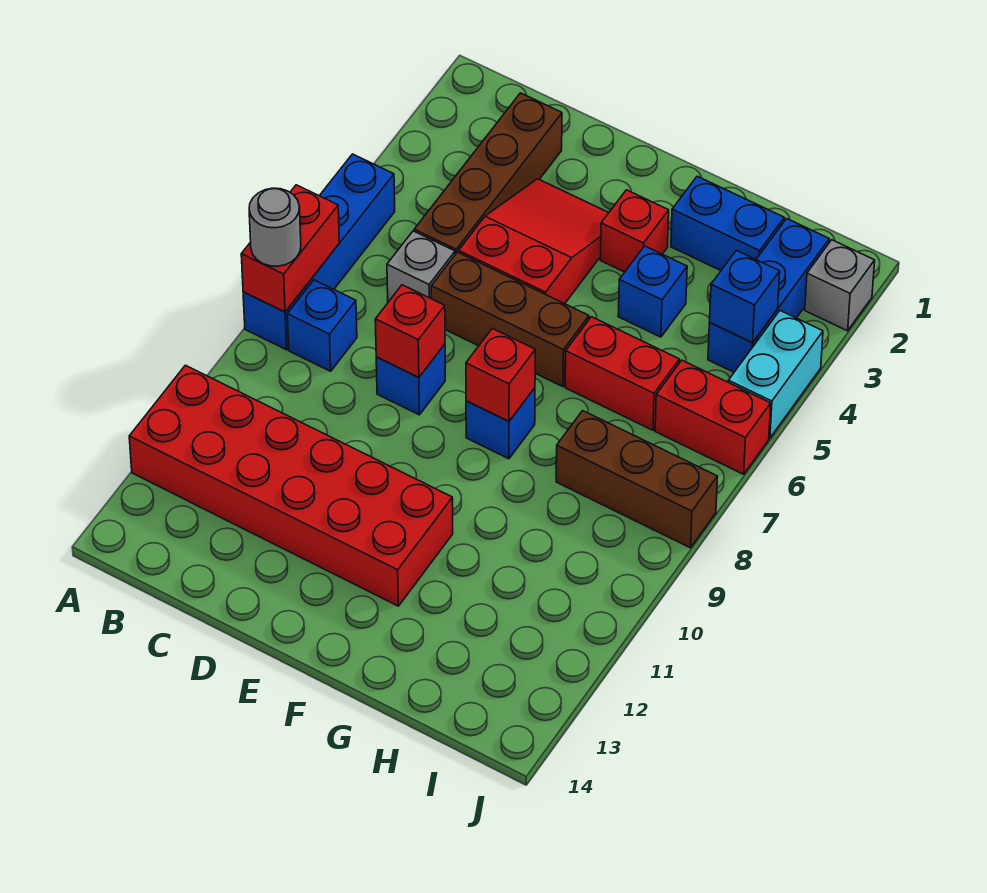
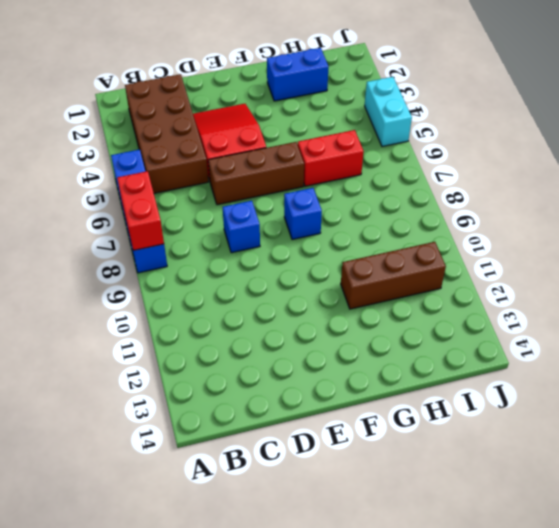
brown brick B2:C5 level 1 -> brown brick C2:C5 level 1
brown brick G11:I11 level 1 -> brown brick H8:J8 level 1
none -> red brick A11:F12 level 1
none -> blue brick B8 level 1
none -> grey brick C6 level 1

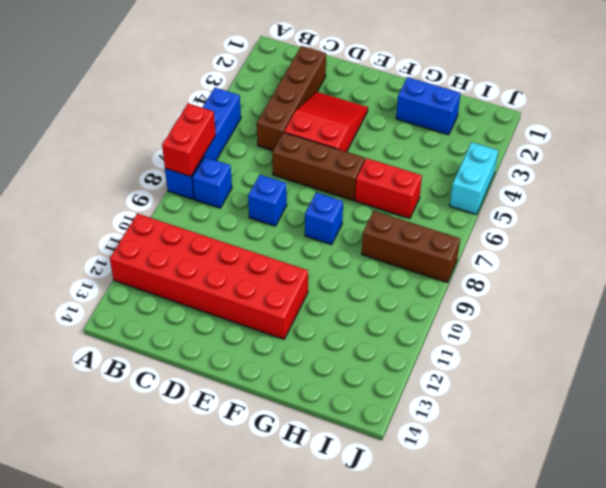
none -> grey brick C6 level 1
none -> red brick F3 level 1
none -> blue brick G4 level 1

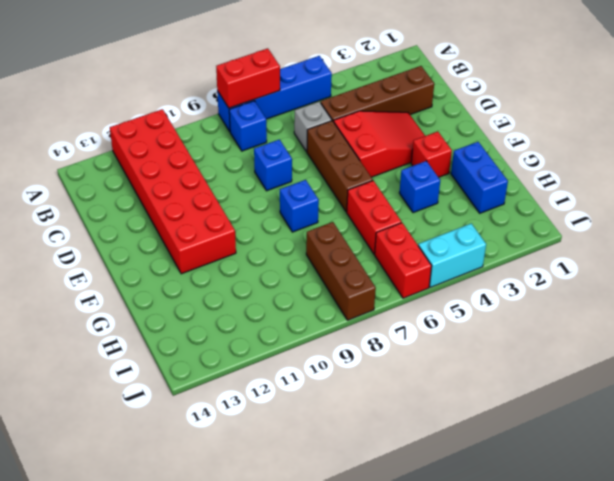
none -> blue brick I2:I4 level 1
none -> grey brick J2 level 1
none -> red brick D8 level 2

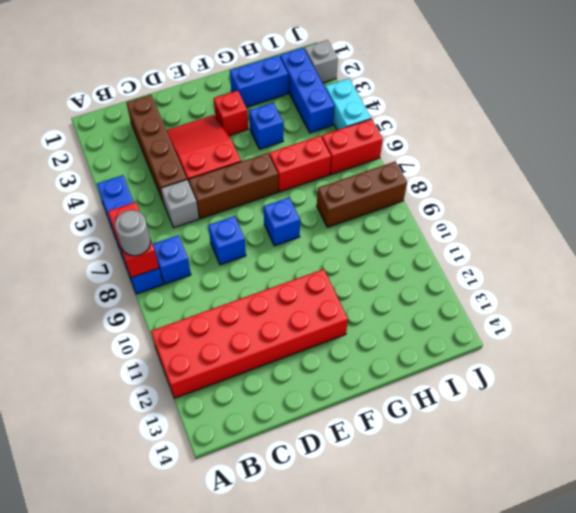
none -> red brick D8 level 2
none -> red brick F8 level 2
none -> blue brick I4 level 2

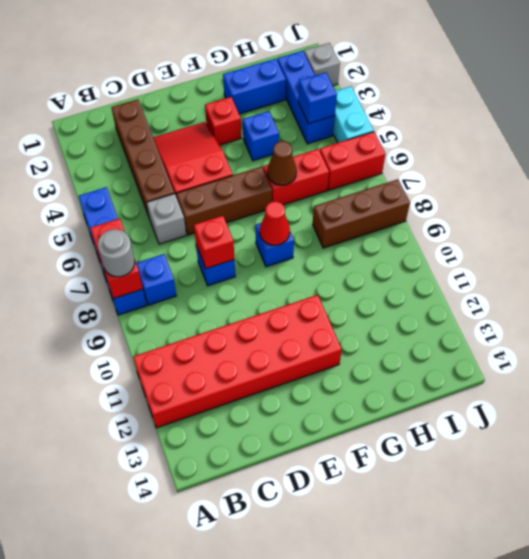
red cone F8 level 2 -> red brick F8 level 2
brown cone G6 level 2 -> none

